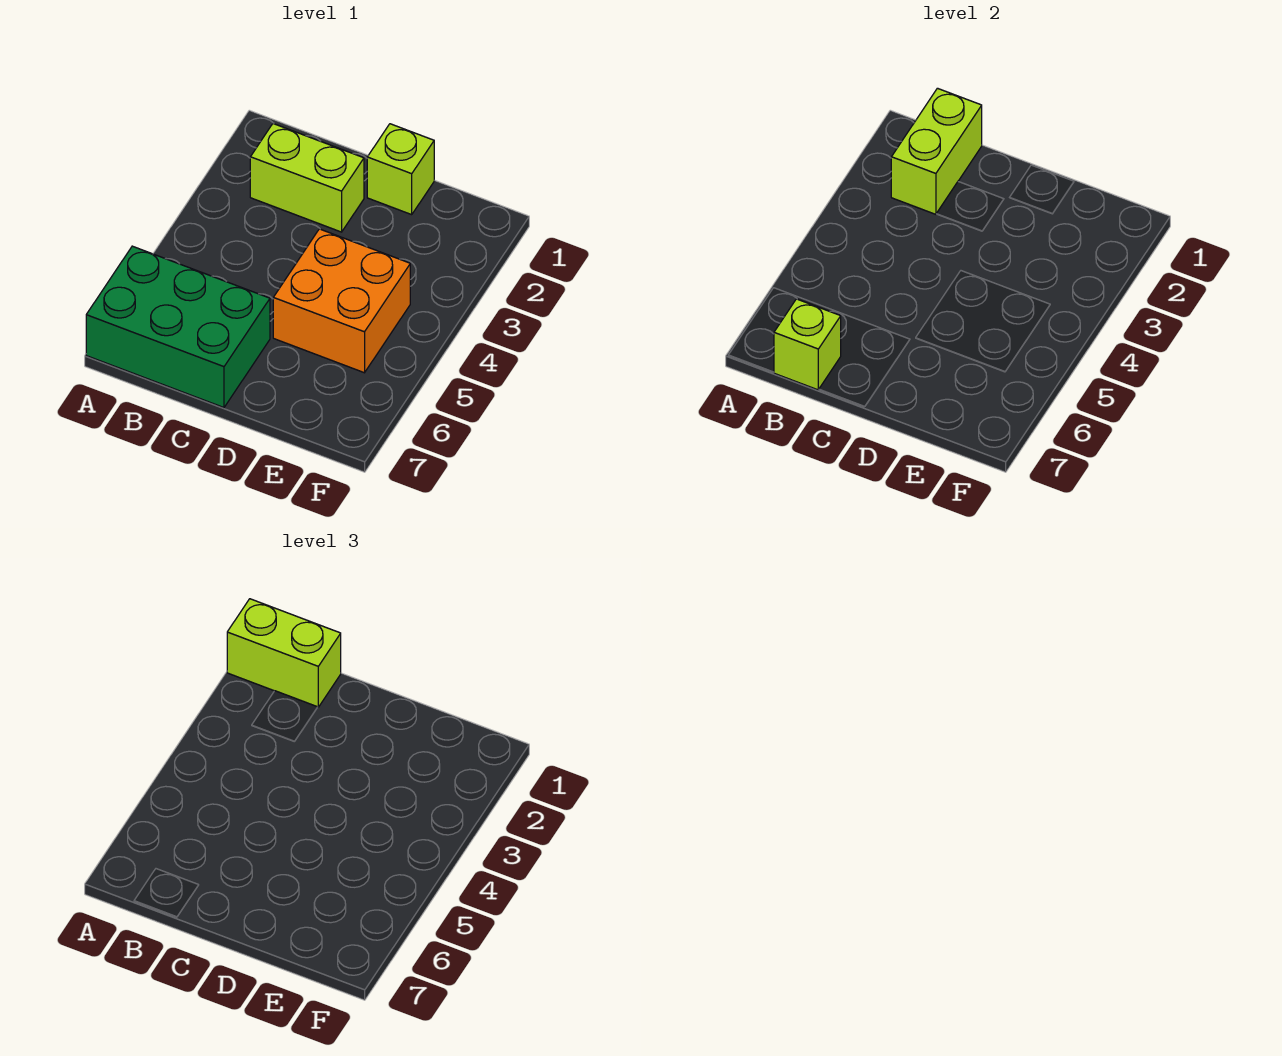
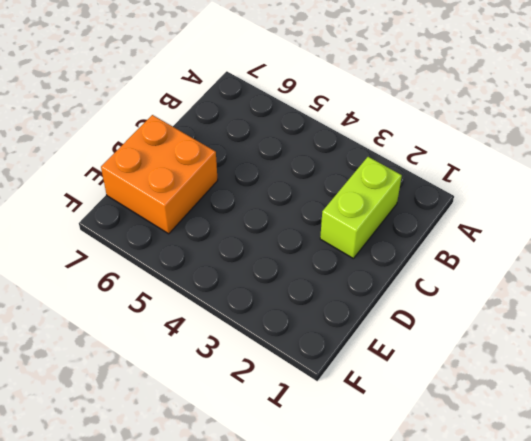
orange brick D6:E7 level 1 -> orange brick D4:E5 level 1
none -> green brick A6:C7 level 1
none -> lime brick D1 level 1

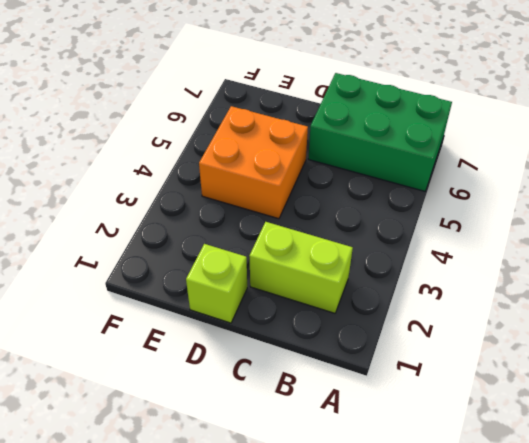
none -> lime brick B1:B2 level 2
none -> lime brick B7 level 2

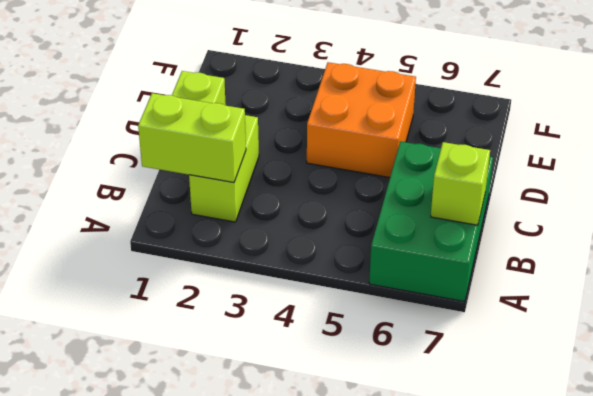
none -> lime brick A1:B1 level 3

